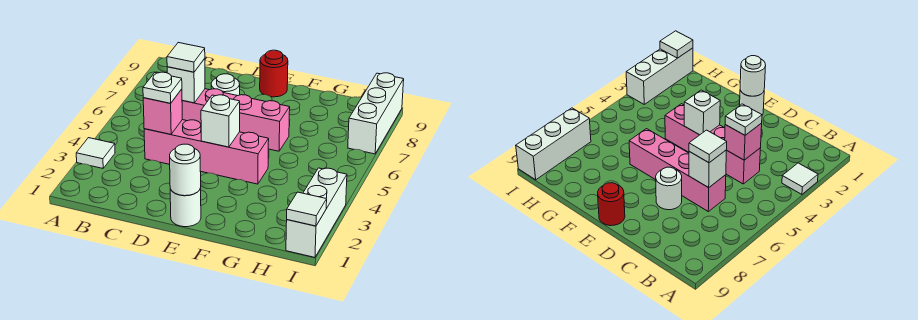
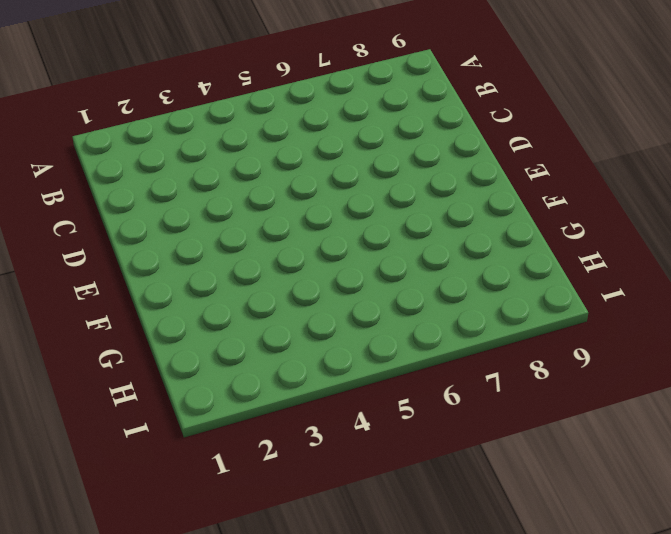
none -> white tile A3 level 1
none -> pink brick C4:F4 level 1
none -> pink brick C6:F6 level 1

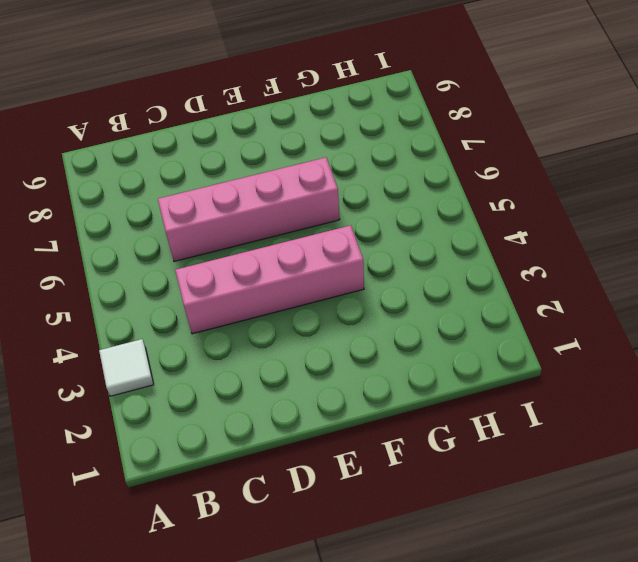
none -> white round brick D7 level 1
none -> white round brick E1 level 1
none -> red round brick E9 level 1

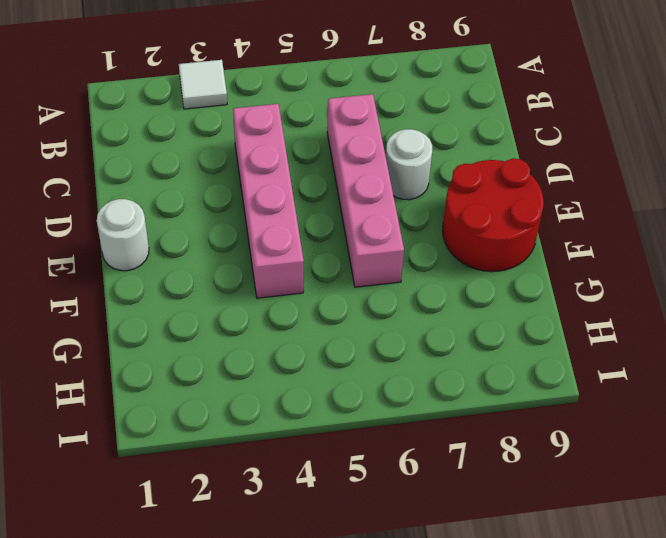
red round brick E8:F9 level 1 -> red round brick E9 level 1
none -> white brick I1:I3 level 1
none -> white brick I7:I9 level 1
none -> pink brick C4 level 2

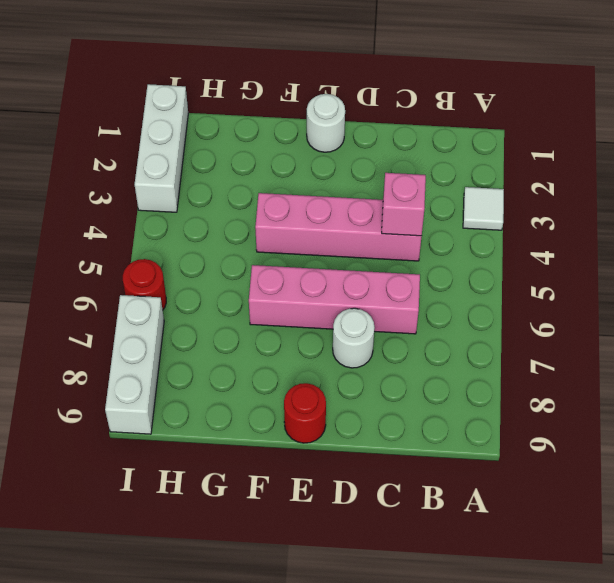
red round brick I6 level 1 -> none
none -> white brick C6 level 2
none -> white round brick E1 level 2
none -> white brick E4 level 2

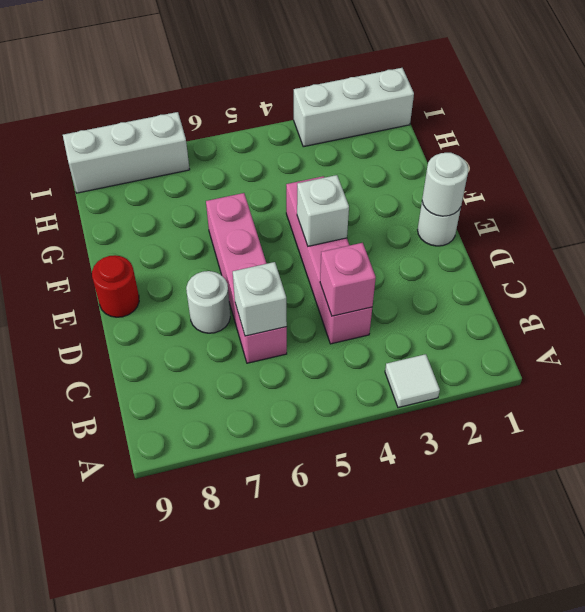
none -> white tile I1 level 2
none -> white plate C4 level 3
none -> white tile C6 level 3

